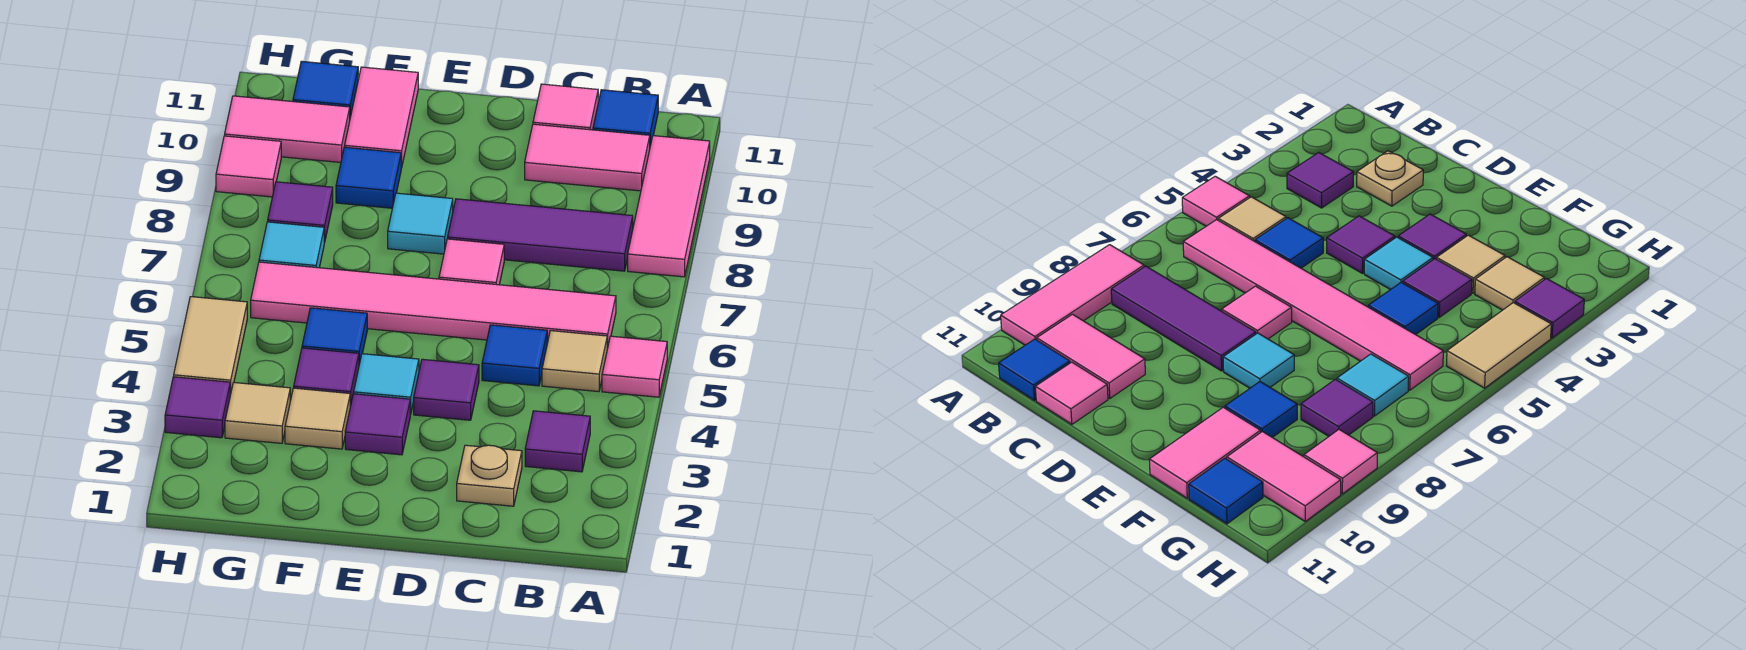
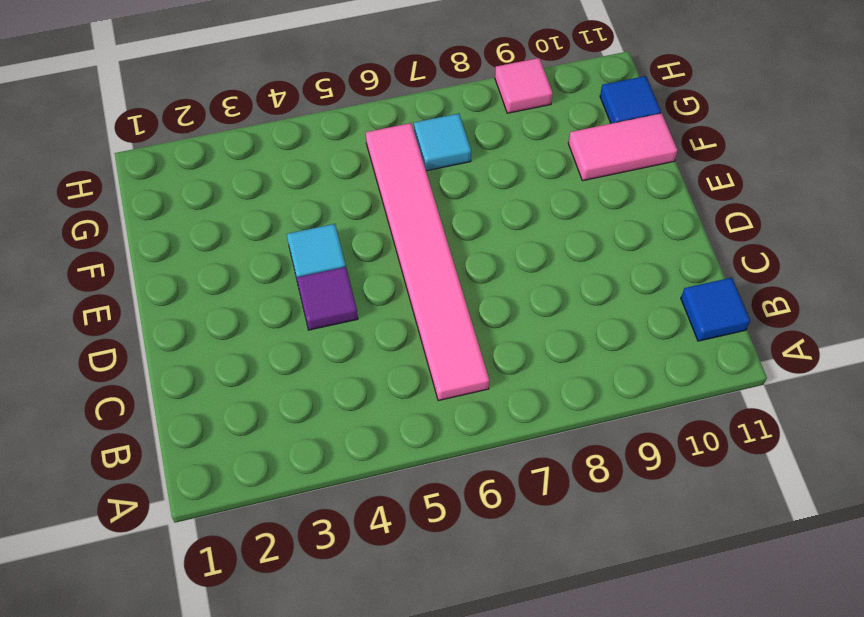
none -> pink tile A5 level 1
none -> pink tile A8:A10 level 1
none -> purple tile B3 level 1

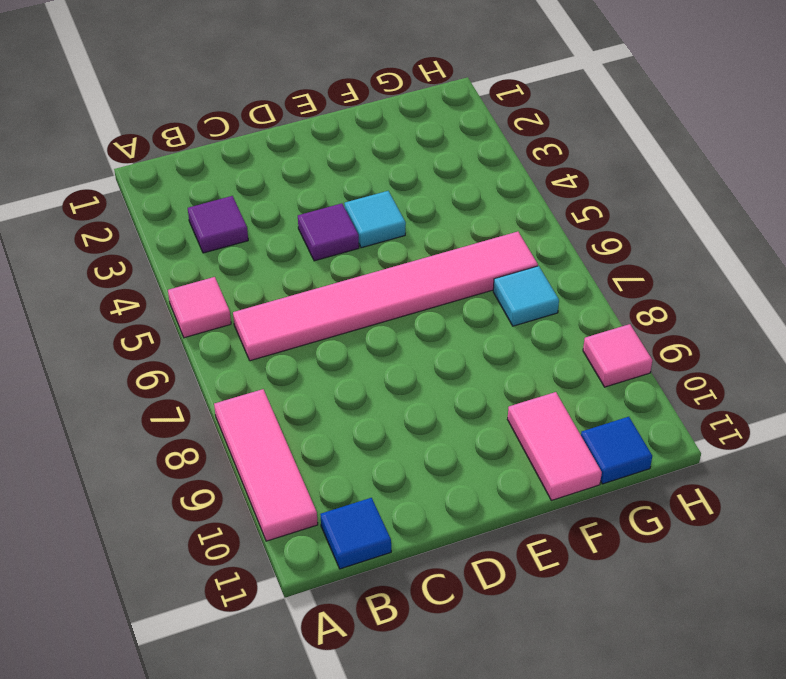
none -> tan tile B5 level 1
none -> purple tile B8:D8 level 1
none -> pink tile B10:C10 level 1

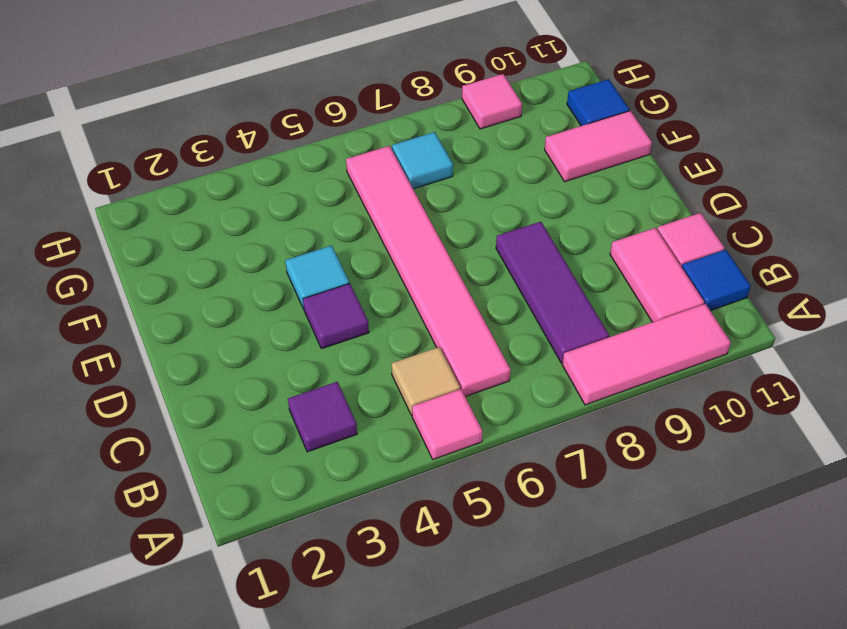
none -> tan plate C2 level 1
none -> blue tile C5 level 1
none -> pink tile D7 level 1

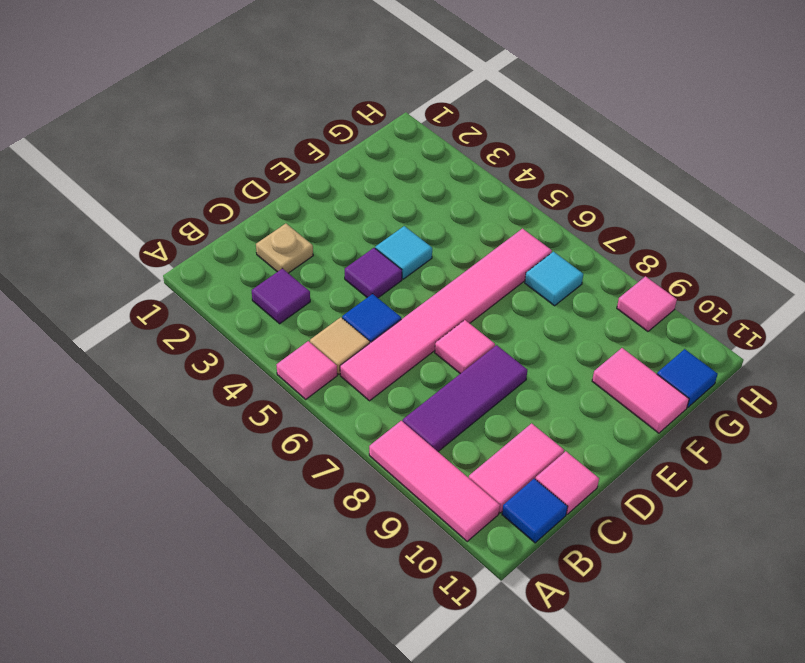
none -> purple tile E3 level 1
none -> cyan tile E8 level 1
none -> tan tile F3 level 1

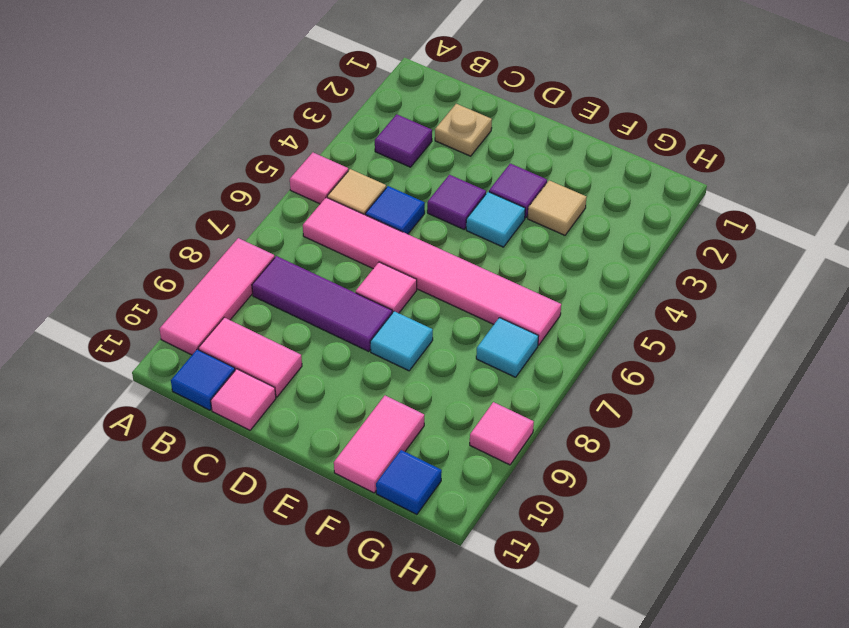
none -> purple tile F4 level 1
none -> blue tile F5 level 1
none -> blue tile F9 level 1

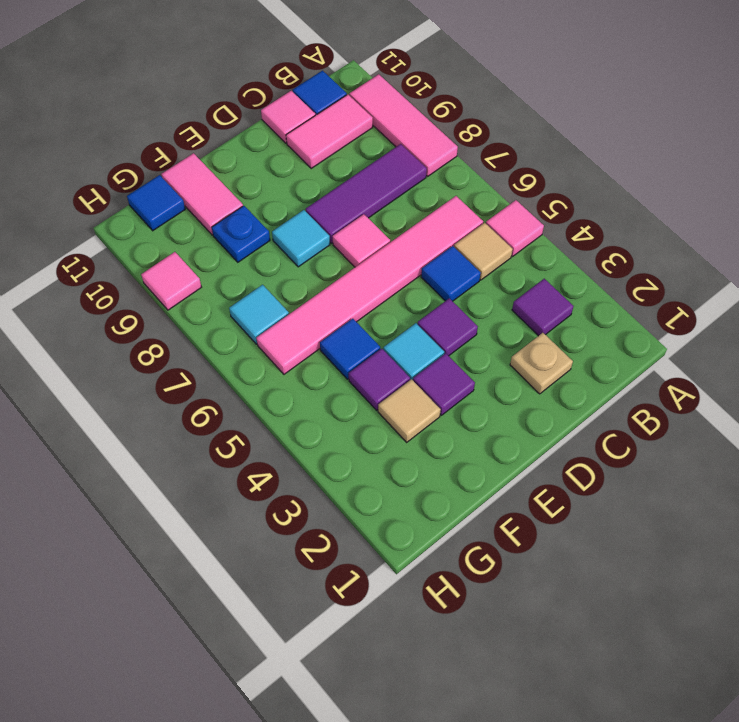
blue plate F9 level 1 -> blue tile F9 level 1
none -> tan tile G3 level 1
none -> purple tile G8 level 1
none -> pink tile G10:H10 level 1

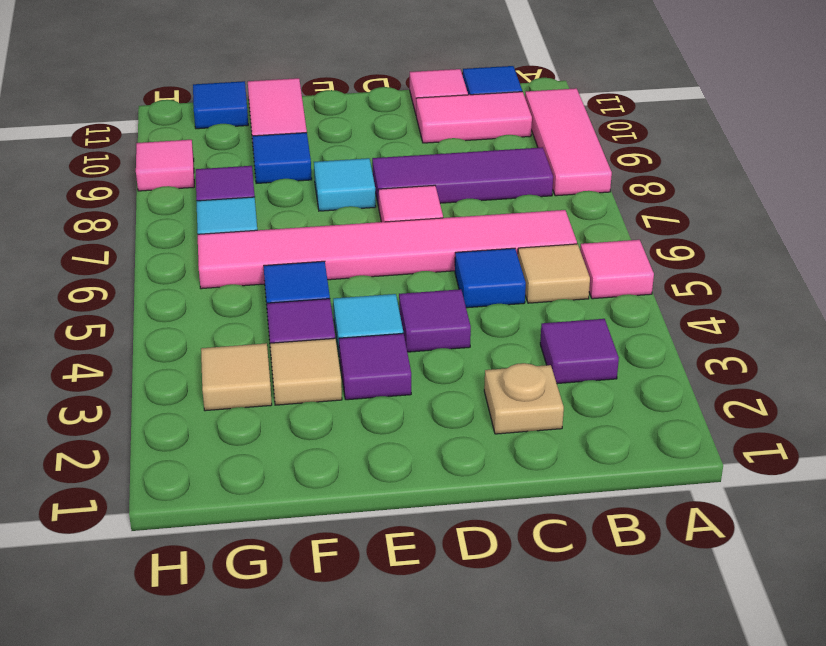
none -> pink tile G10:H10 level 1
none -> purple tile H3 level 1
none -> tan tile H4:H5 level 1

